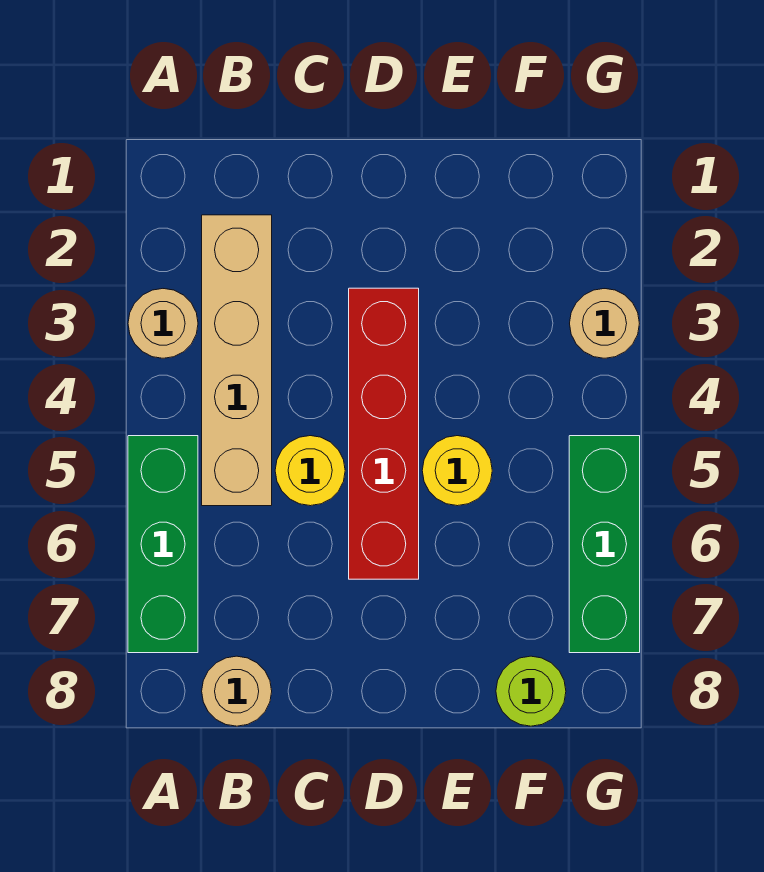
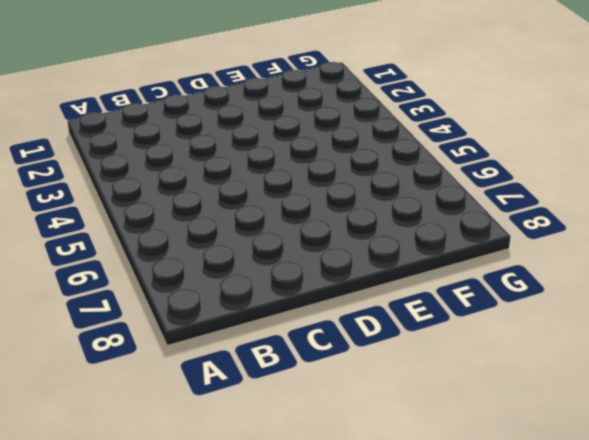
none -> tan round brick A3 level 1
none -> green brick A5:A7 level 1

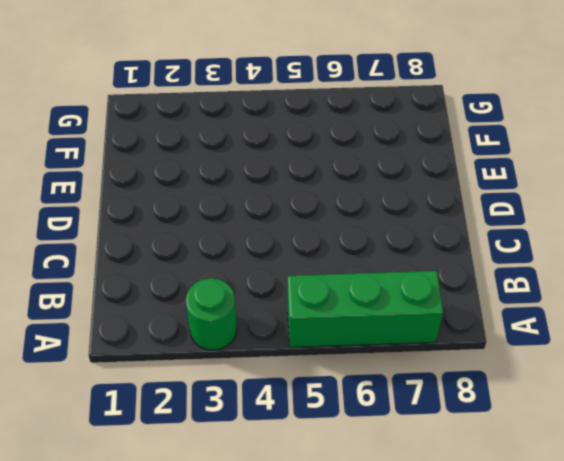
green round brick A3 level 1 -> tan round brick A3 level 1
none -> tan brick B2:B5 level 1
none -> tan round brick B8 level 1

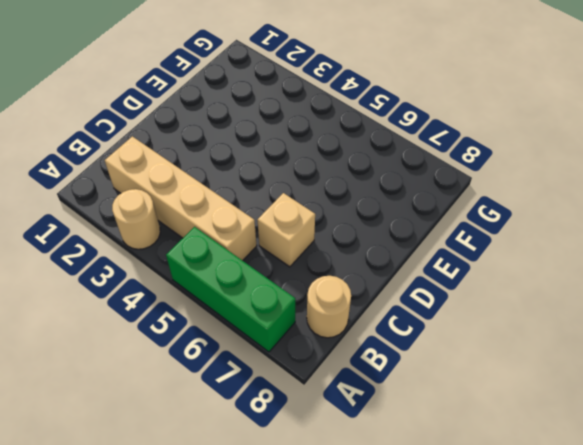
tan brick C6 level 1 -> none
none -> yellow round brick C5 level 1
none -> red brick D3:D6 level 1

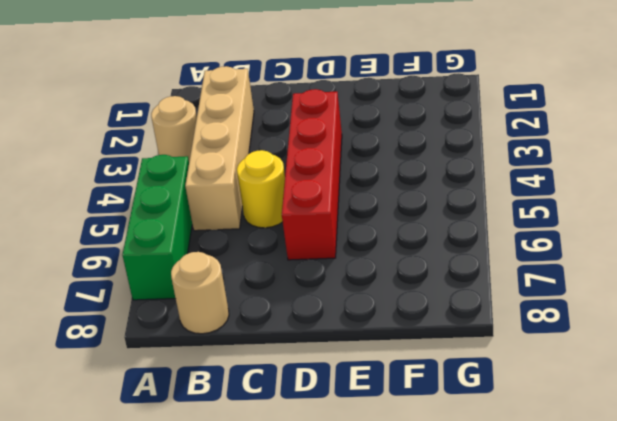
none -> yellow round brick E5 level 1
none -> lime round brick F8 level 1

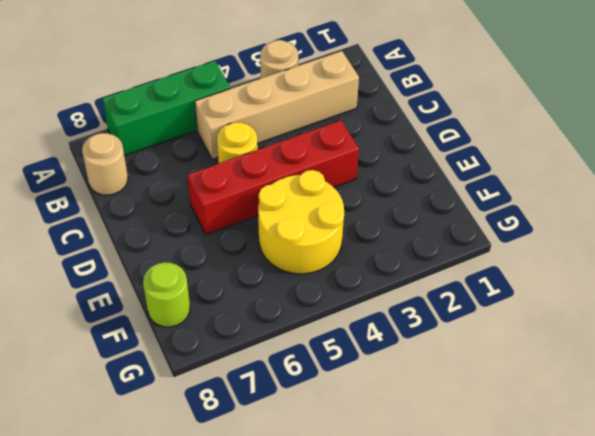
yellow round brick E4:F5 level 1 -> yellow round brick E5 level 1
none -> tan round brick G3 level 1
none -> green brick G5:G7 level 1

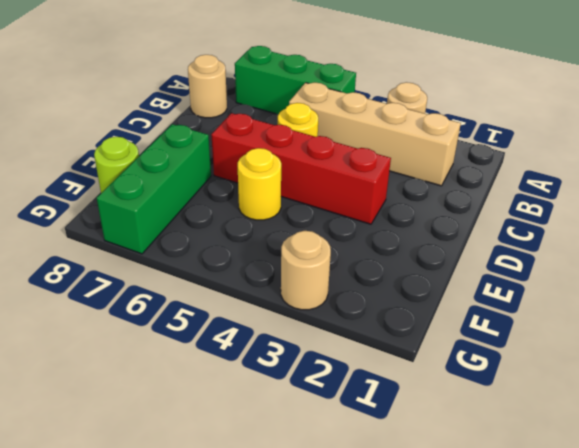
green brick E7:G7 level 1 -> green brick G5:G7 level 1

